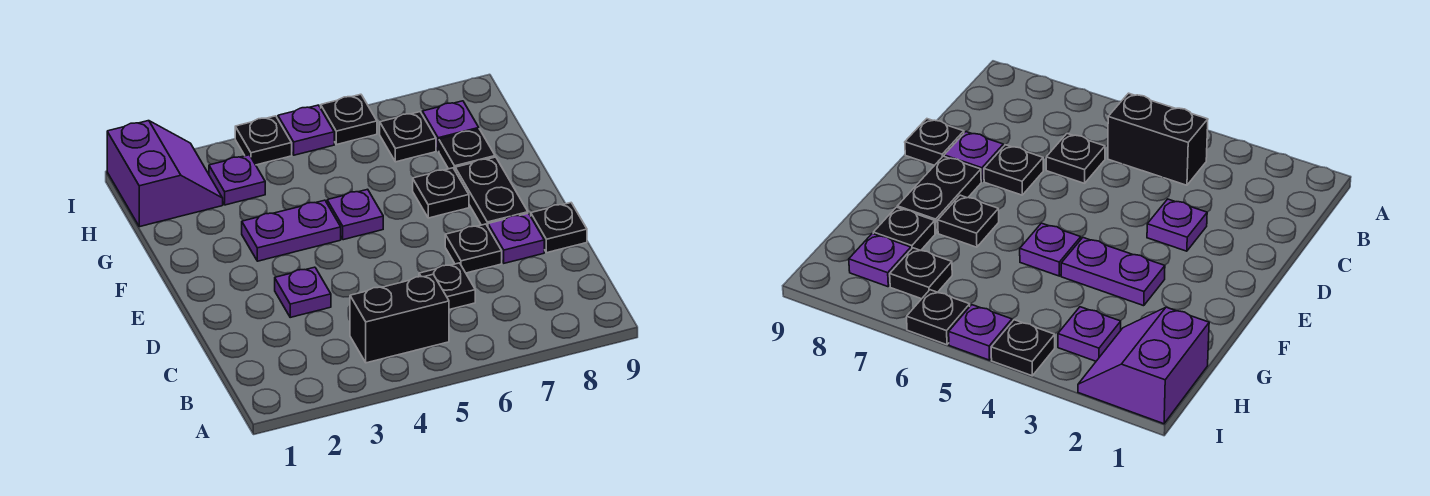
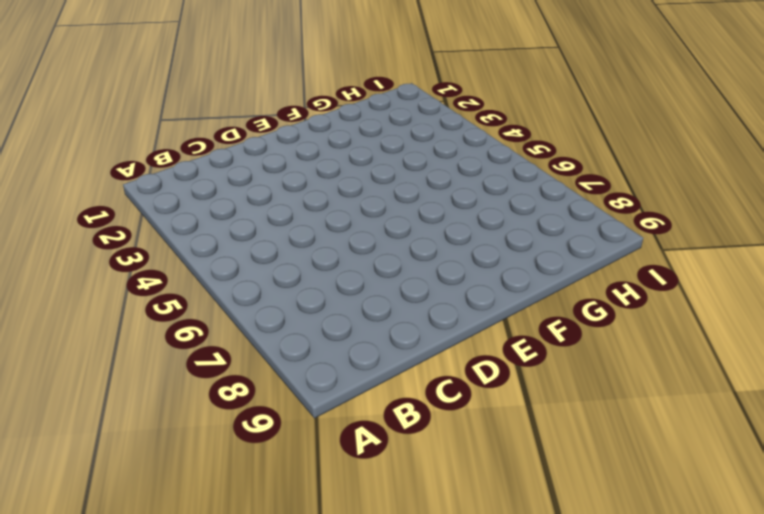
none -> black brick B4:B5 level 1
none -> black plate C6 level 1
none -> purple plate D3 level 1

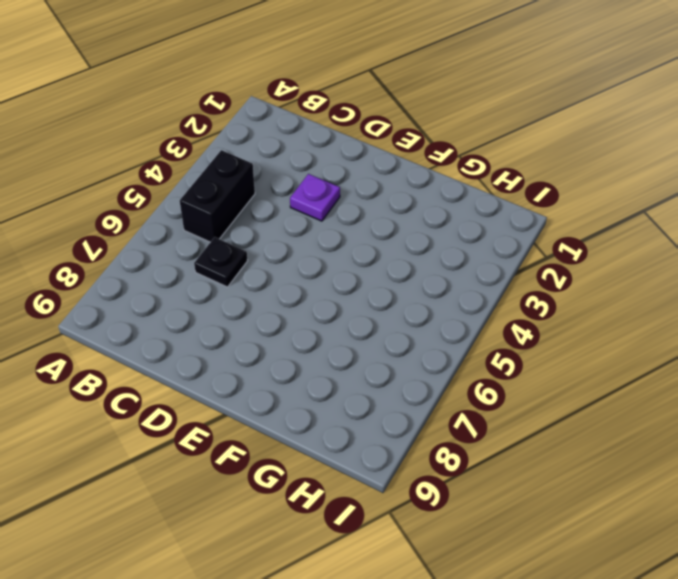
none -> black plate D7 level 1
none -> purple plate D8 level 1
none -> black plate D9 level 1

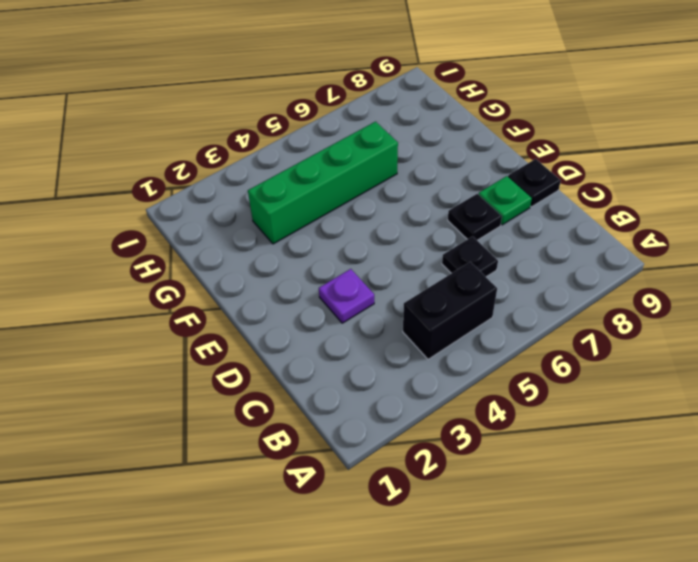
green plate D8 level 1 -> purple plate D8 level 1
green brick G3:G6 level 1 -> none
none -> black plate E8:F8 level 1
none -> purple plate F3:F4 level 1
none -> purple plate F5 level 1

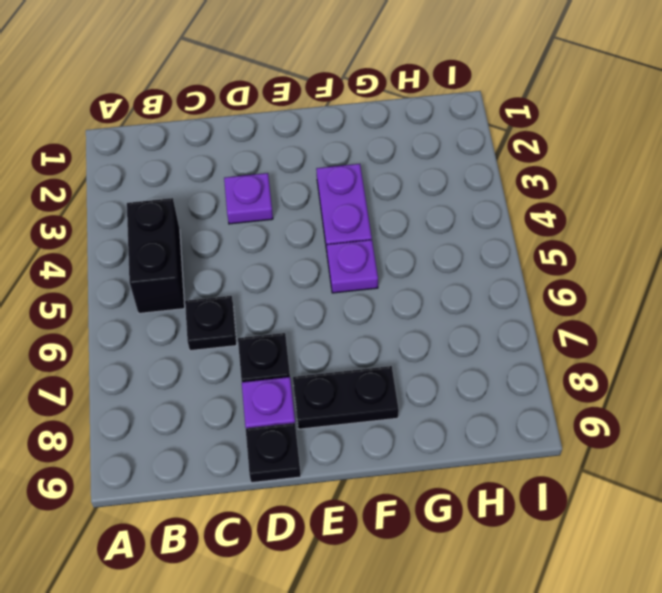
none -> black plate F7 level 1
none -> black plate G8 level 1
none -> purple slope H1:I2 level 1 top 1

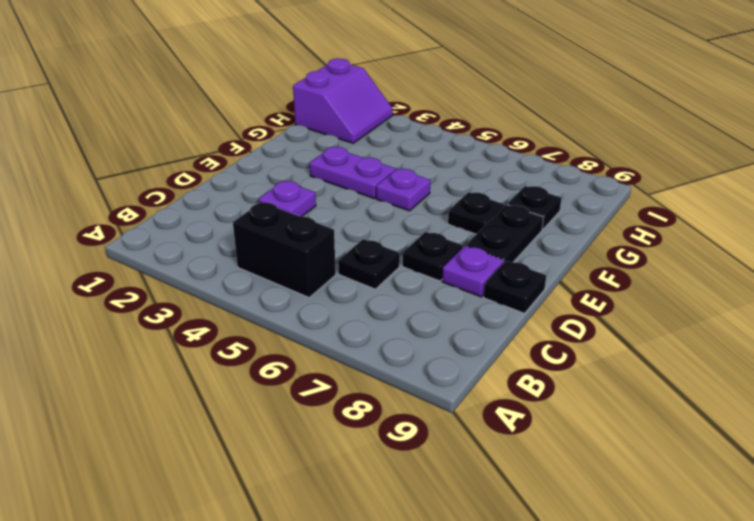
none -> purple plate H3 level 1
none -> black plate H7 level 1
none -> purple plate H8 level 1

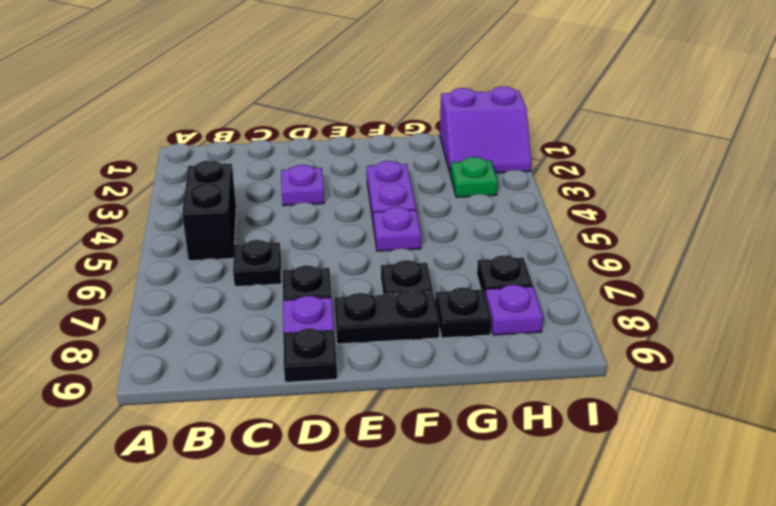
green plate H3 level 1 -> purple plate H3 level 1
none -> black plate I4 level 1
none -> purple plate I5 level 1
none -> black plate I6 level 1

